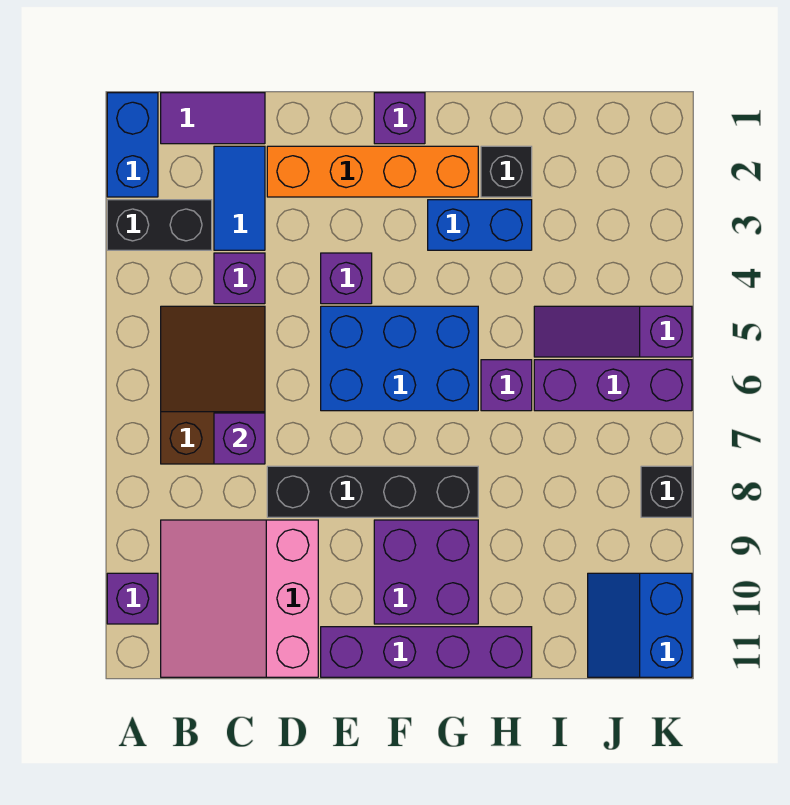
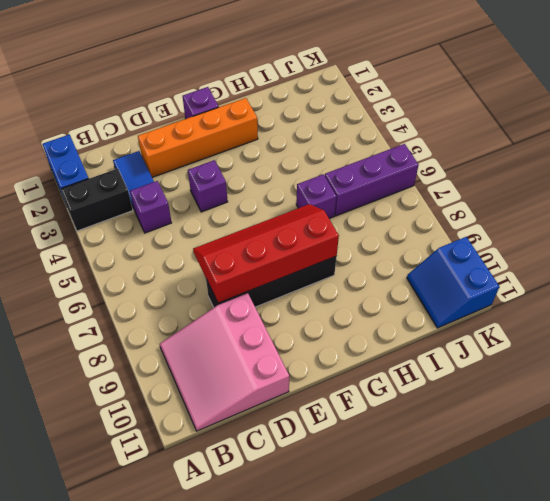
red slope D7:G8 level 2 top 8 -> none
none -> purple brick A10 level 1
none -> purple tile B1:C1 level 1
none -> brown slope B5:C7 level 1 top 7

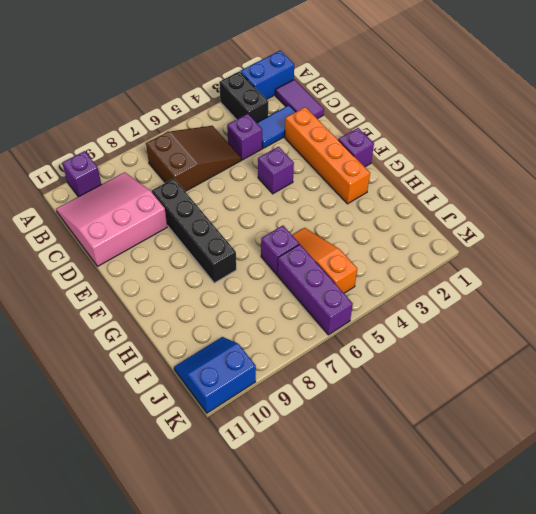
orange slope H5:J5 level 1 top J -> purple slope I5:K5 level 1 top K
none -> blue brick E5:G6 level 1
none -> purple brick E11:H11 level 1
none -> purple brick F9:G10 level 1

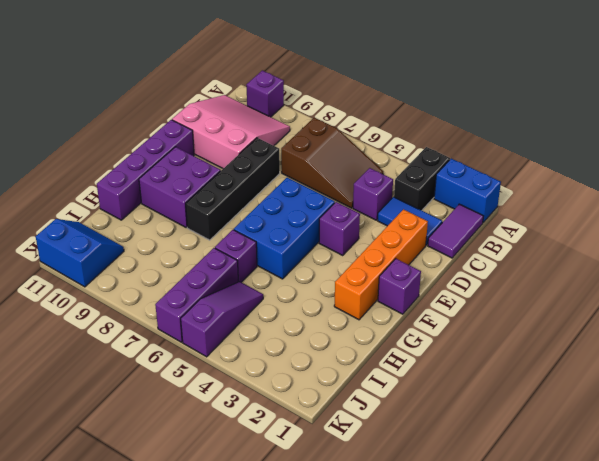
none -> blue brick G3:H3 level 1
none -> black brick H2 level 1
none -> black brick K8 level 1

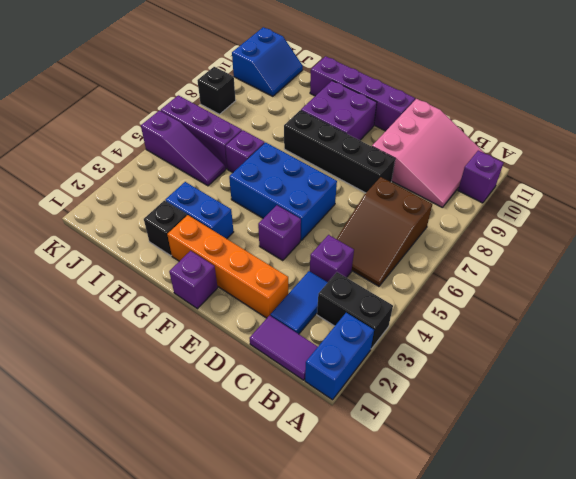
none -> purple brick C7 level 2

